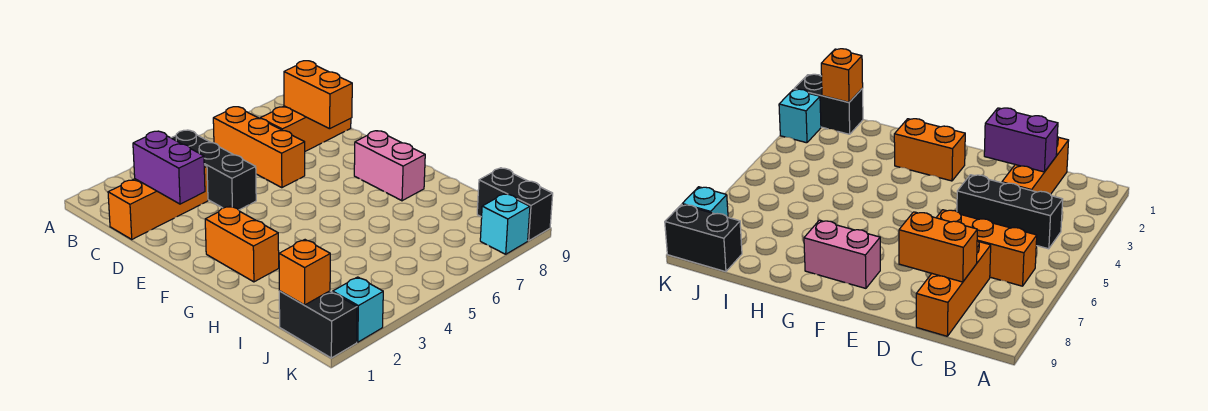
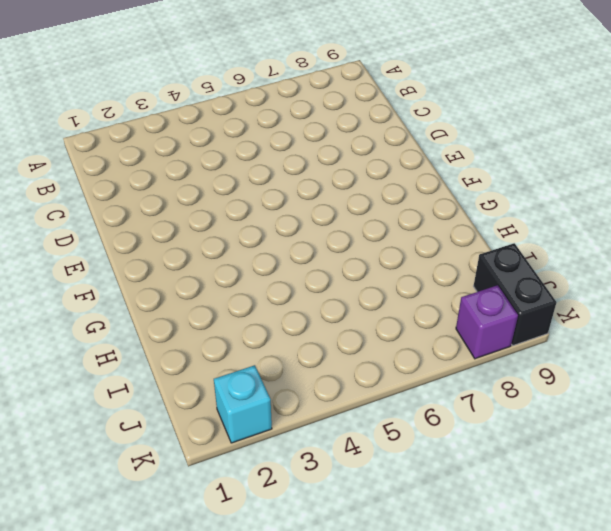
purple brick K8 level 1 -> cyan brick K8 level 1
none -> black brick B4:D4 level 1
none -> orange brick B6:D6 level 1
none -> orange brick C1:C3 level 1

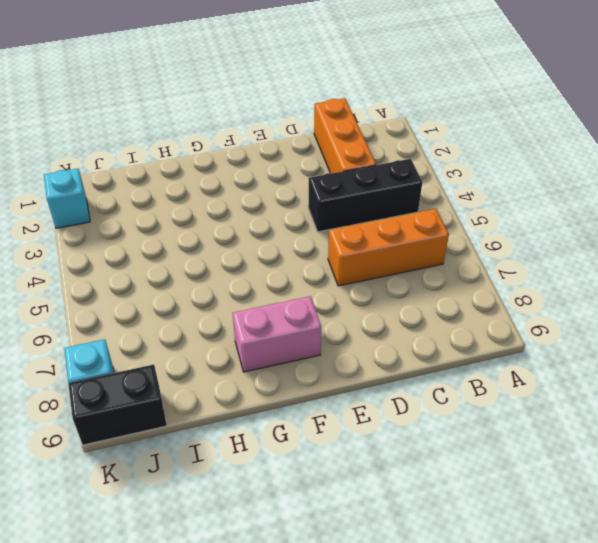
none -> orange brick C7:C9 level 1
none -> orange brick F2:G2 level 1
none -> black brick J1:K1 level 1

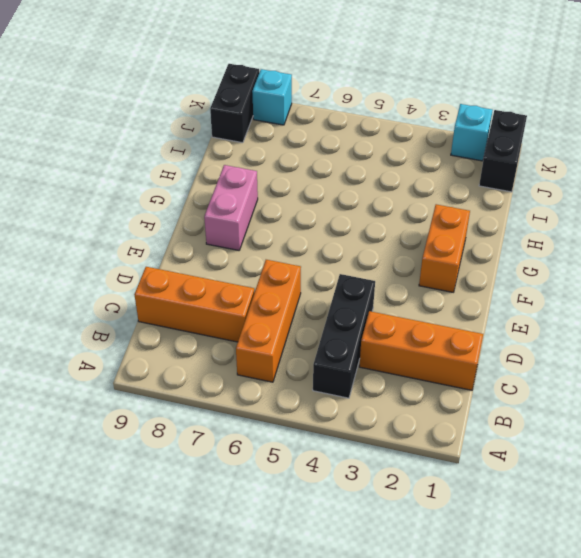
none -> purple brick C2:D2 level 2
none -> orange brick C8:D8 level 2
none -> orange brick J1 level 2

